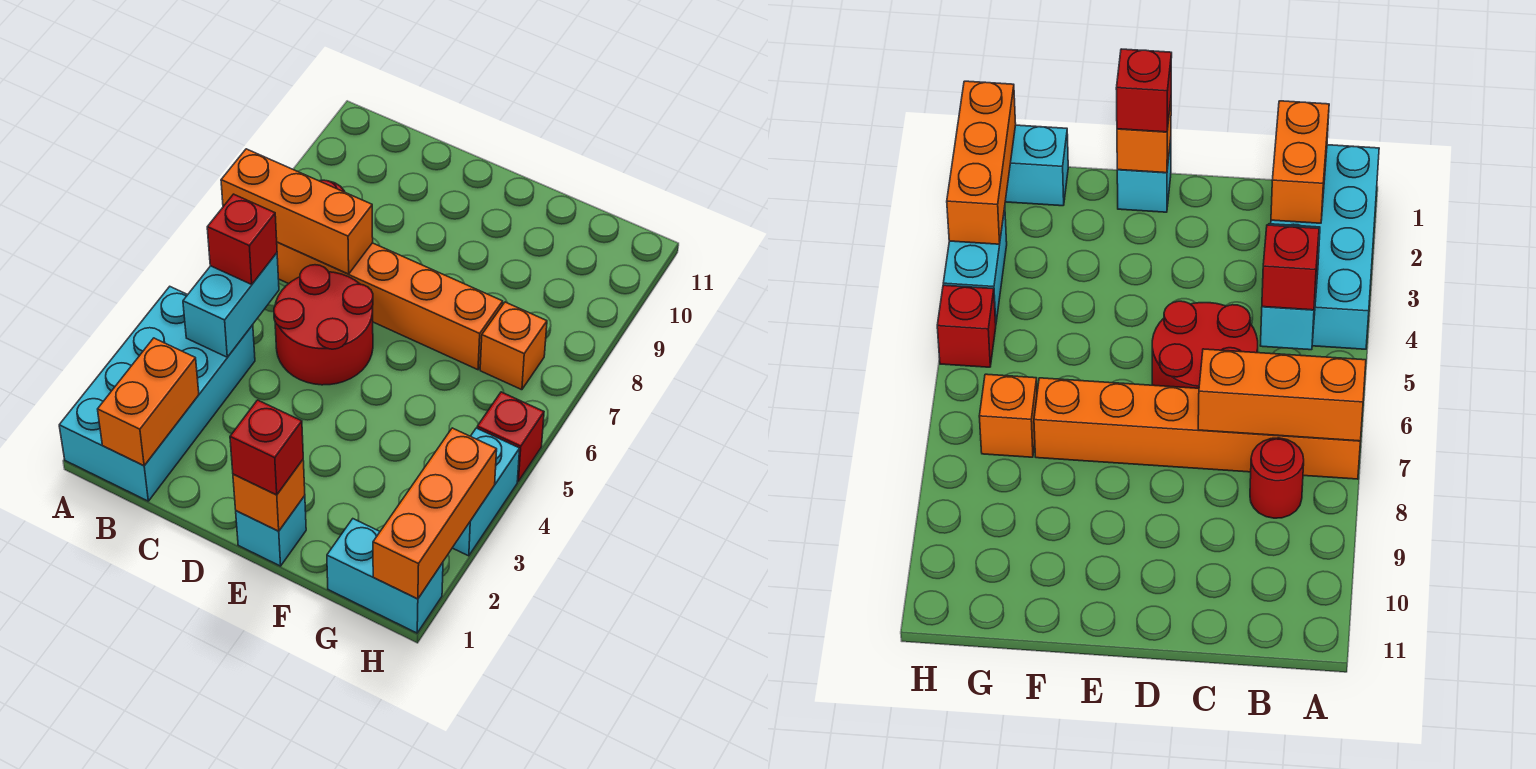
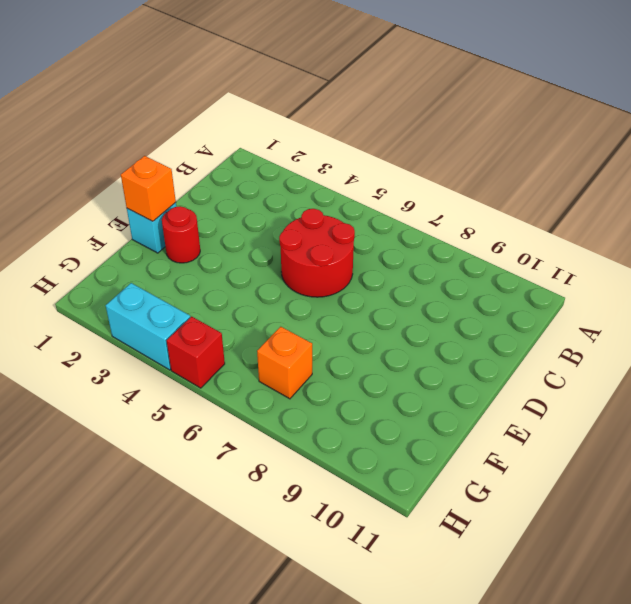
red round brick E2 level 1 -> red round brick B8 level 1
none -> cyan brick A1:B4 level 1
none -> orange brick A7:F7 level 1
none -> cyan brick G1:H1 level 1

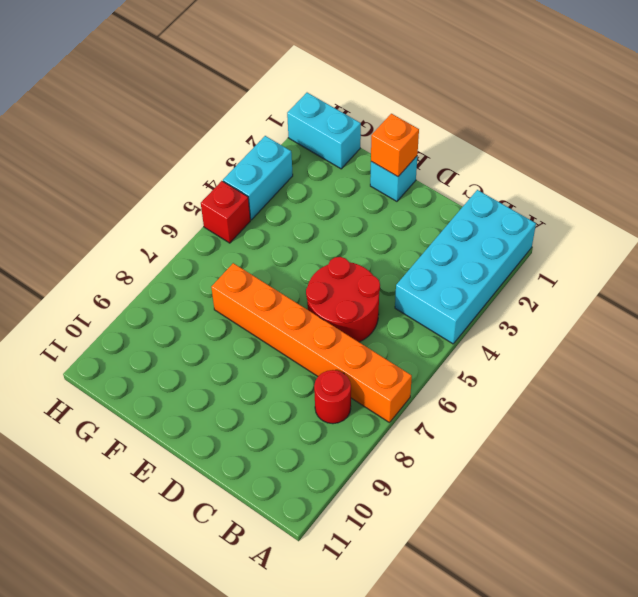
none -> orange brick G7 level 1
none -> orange brick A7:C7 level 2
none -> orange brick B1:B2 level 2

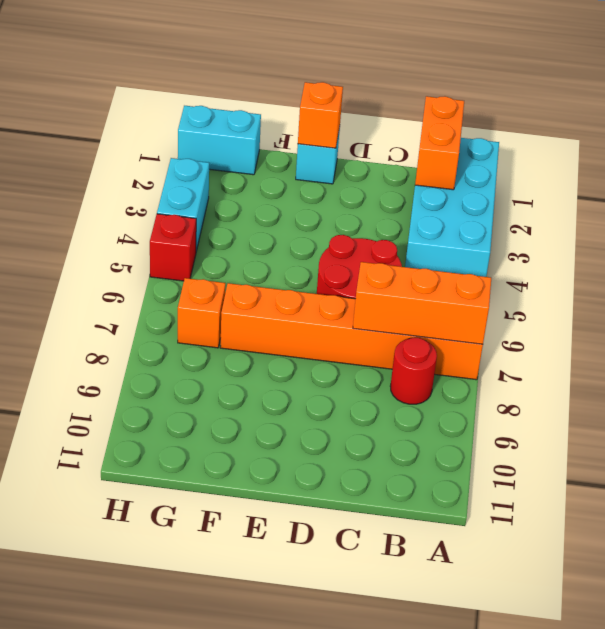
none -> cyan brick B4:B5 level 2
none -> orange brick H1:H3 level 2
none -> red brick B5 level 3

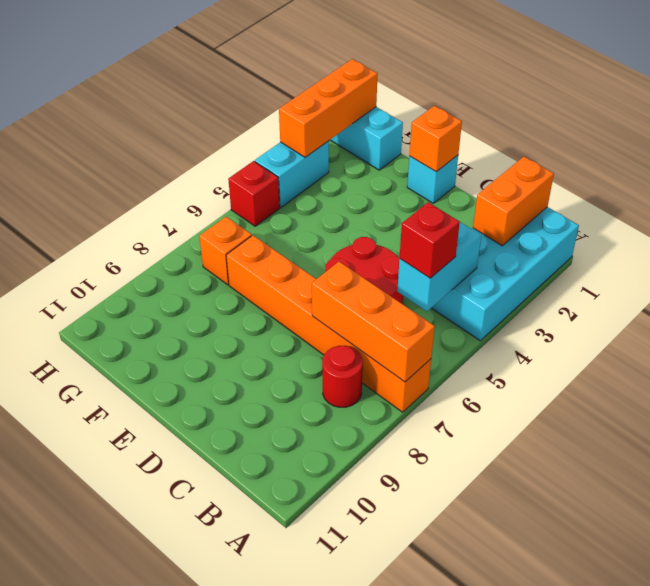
none -> red brick E1 level 3

